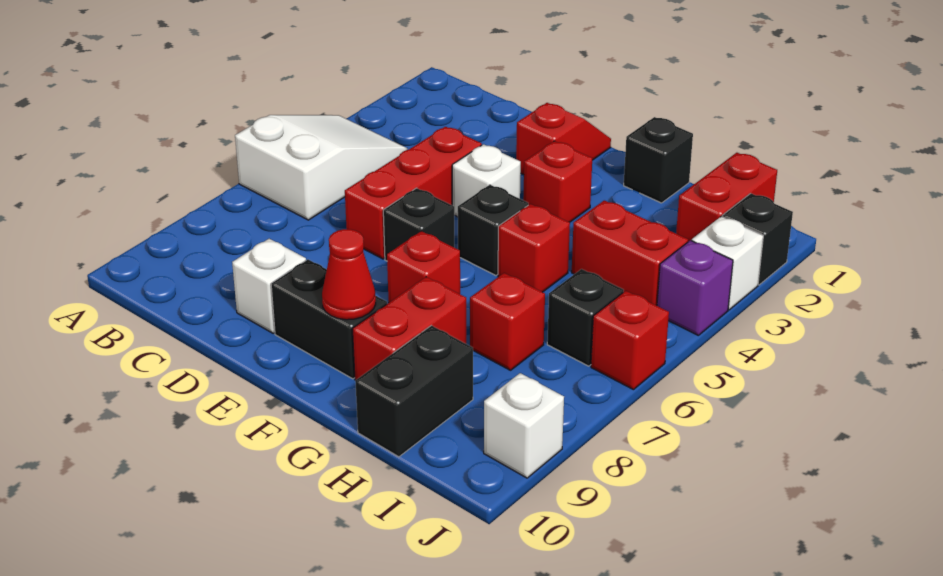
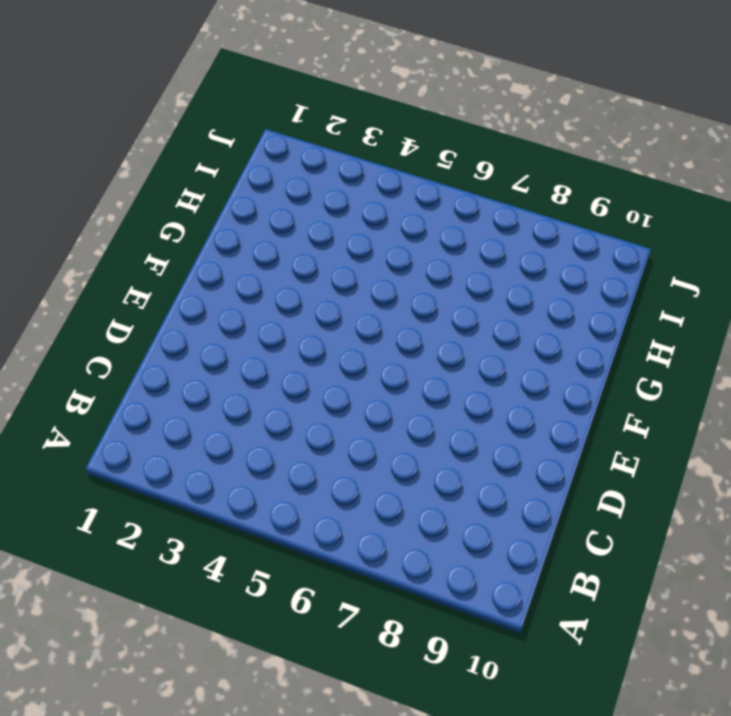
none -> white slope A4:B6 level 1 top 6
none -> red brick D4:D6 level 1
none -> white brick D9 level 1

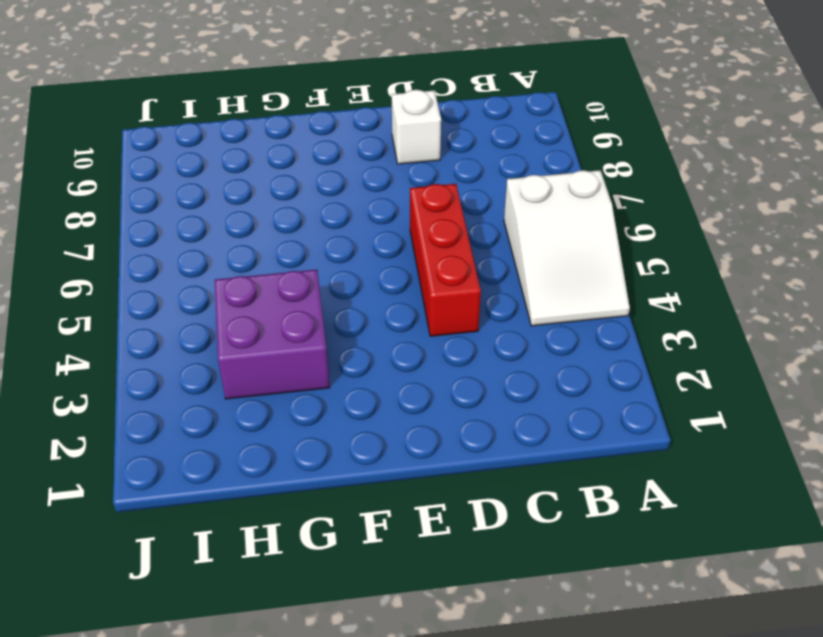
purple brick G3:H4 level 1 -> red brick H4:I4 level 1
none -> red slope E1:E2 level 1 top 2
none -> white brick E4 level 1
none -> black brick E6 level 1

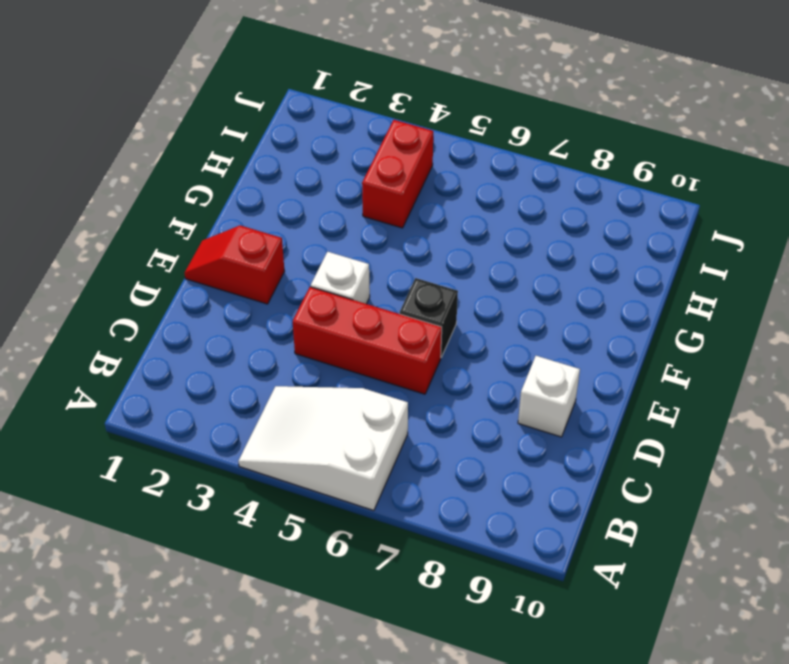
none -> black brick E9:F9 level 1
none -> red brick F3 level 1
none -> black brick F5 level 1

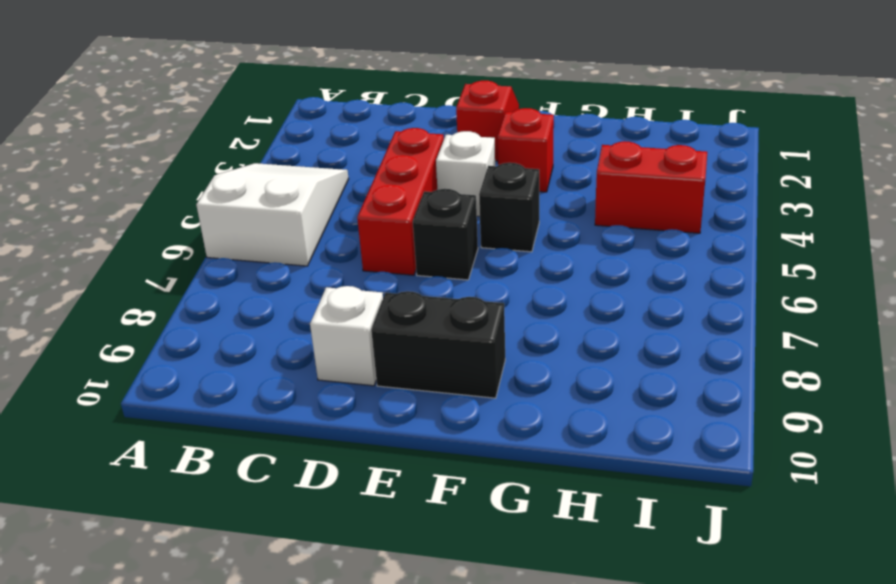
none -> red brick F7 level 1
none -> black brick G1 level 1
none -> red brick G5 level 1

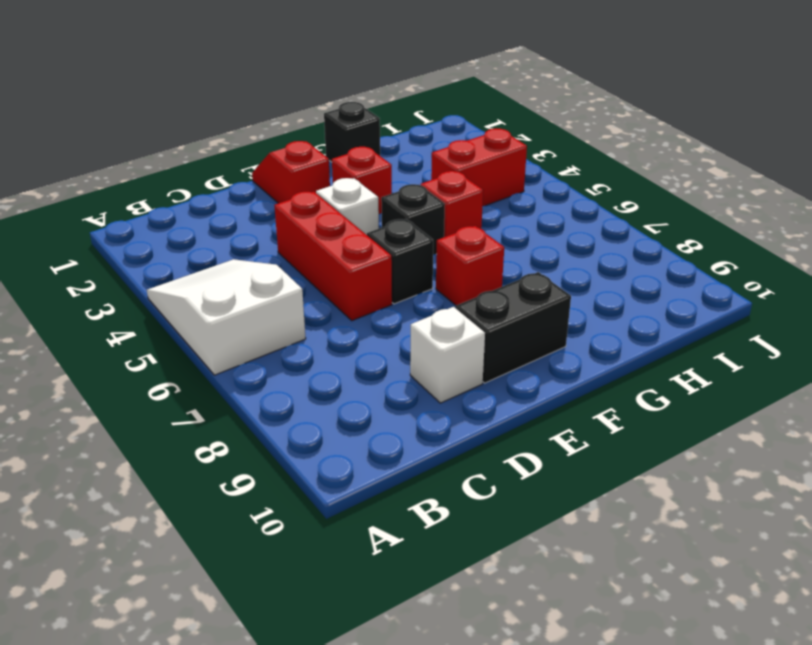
none -> red brick G8:G9 level 1
none -> red brick H7 level 1
none -> black brick H9:H10 level 1

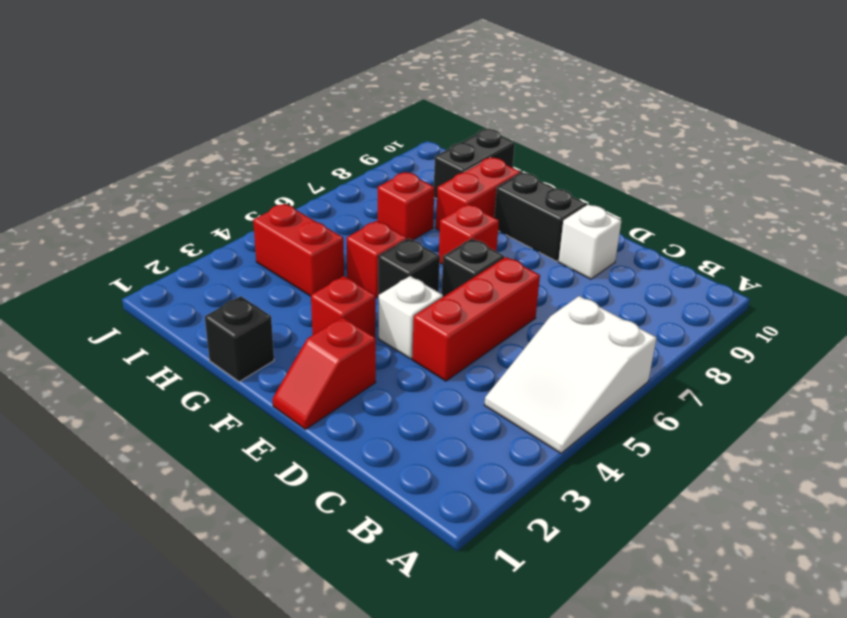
none -> red brick I1:I2 level 1
none -> black brick I6 level 1
none -> black brick J2 level 1

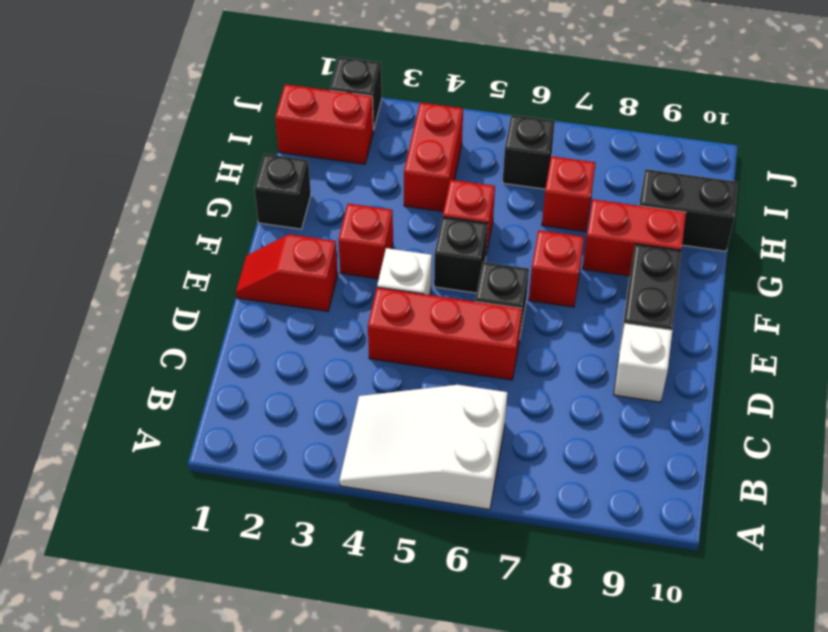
none -> white brick J3 level 1
none -> purple brick J4 level 1
none -> red brick J6 level 1

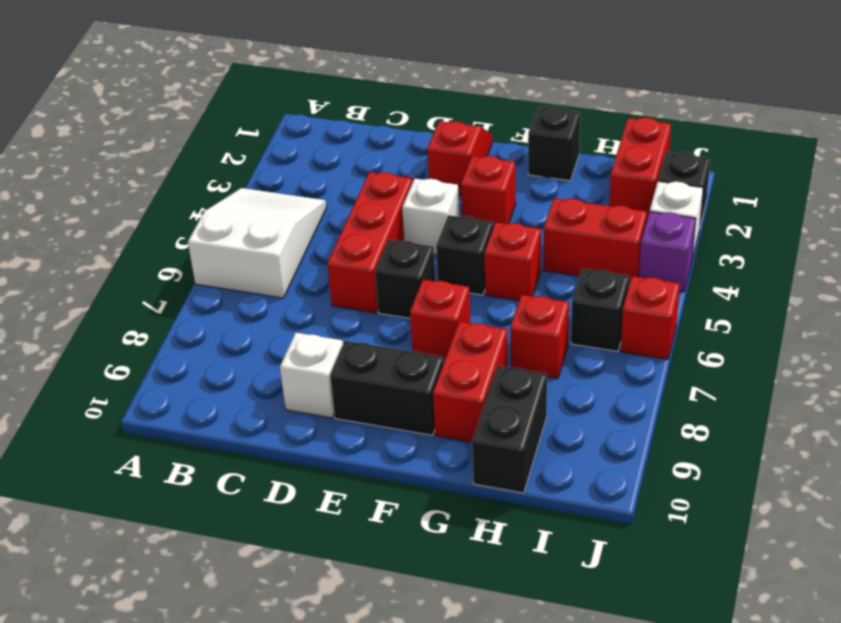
none -> white brick J9 level 1
none -> red cone F9 level 2

